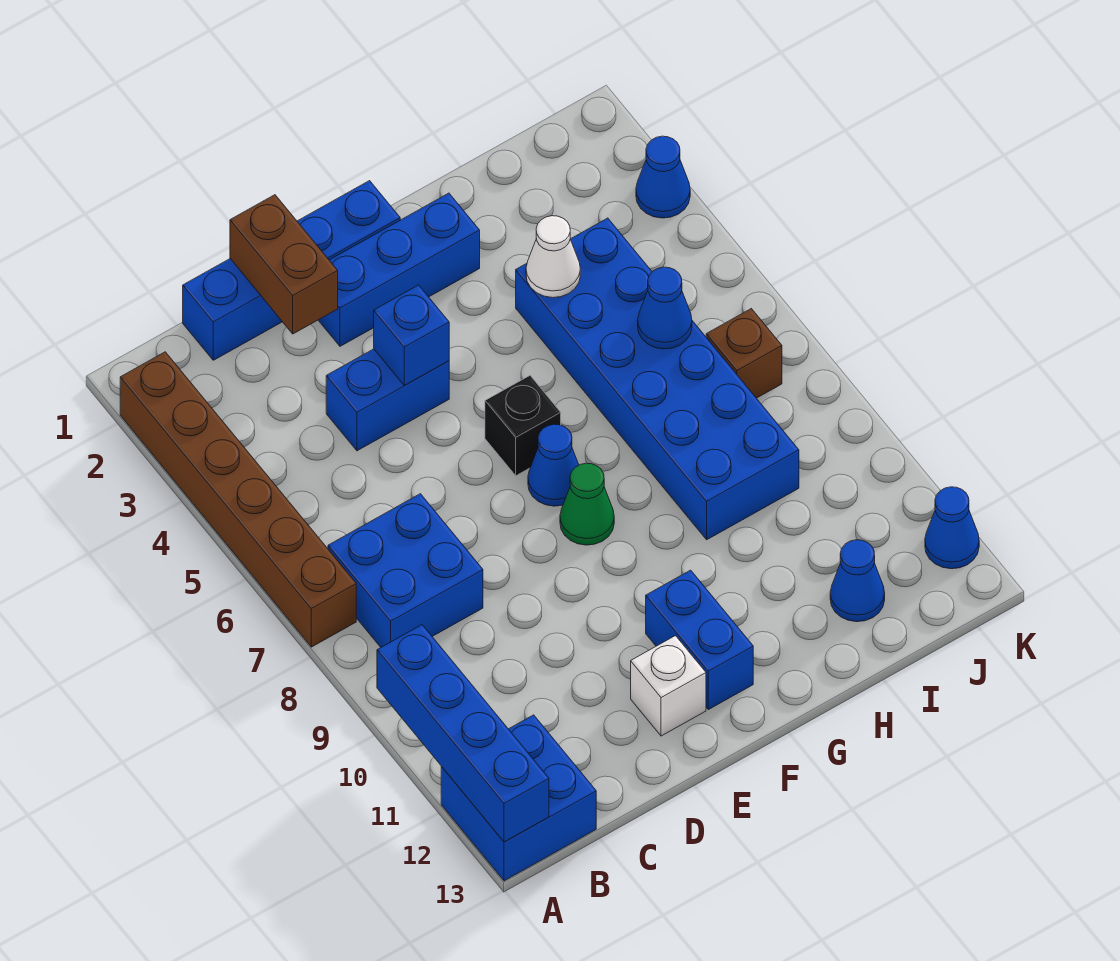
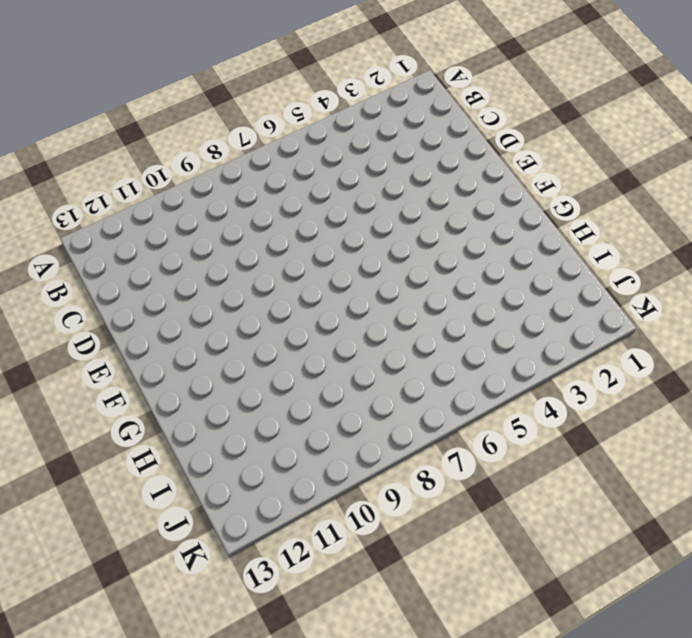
none -> brown brick A2:A7 level 1
none -> blue brick A12:B13 level 1
none -> blue brick B7:C8 level 1

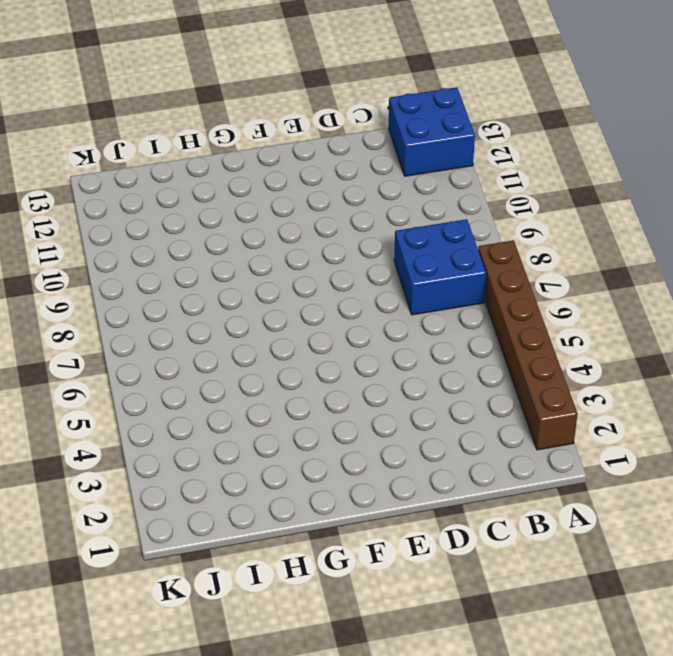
none -> blue brick C1:F1 level 1
none -> blue brick D4:E4 level 1
none -> blue brick E2:G2 level 1

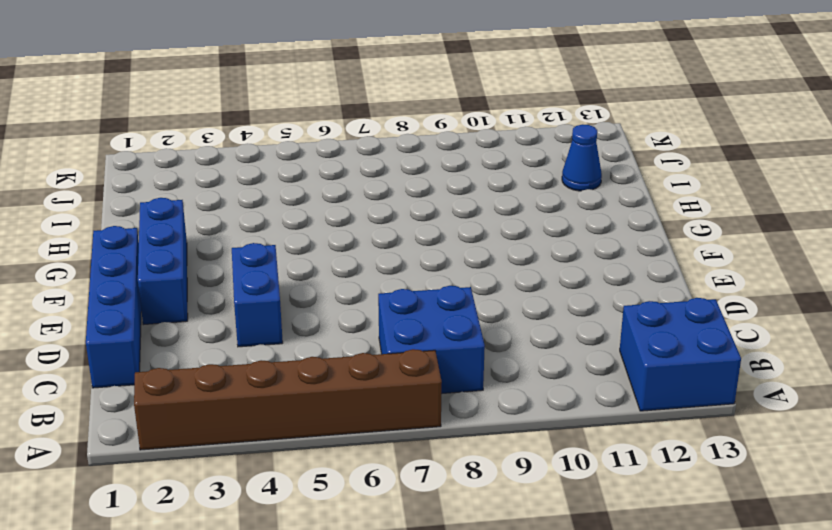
none -> white brick E12 level 1
none -> black brick F6 level 1
none -> blue cone F7 level 1

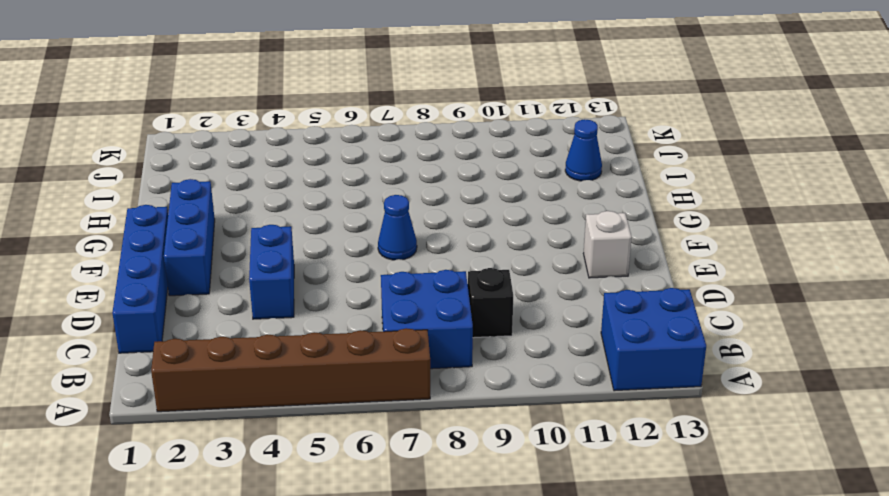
black brick C9 level 1 -> black brick F6 level 1
none -> green cone F8 level 1
none -> blue brick F11:F12 level 1
none -> blue brick H4:I9 level 1

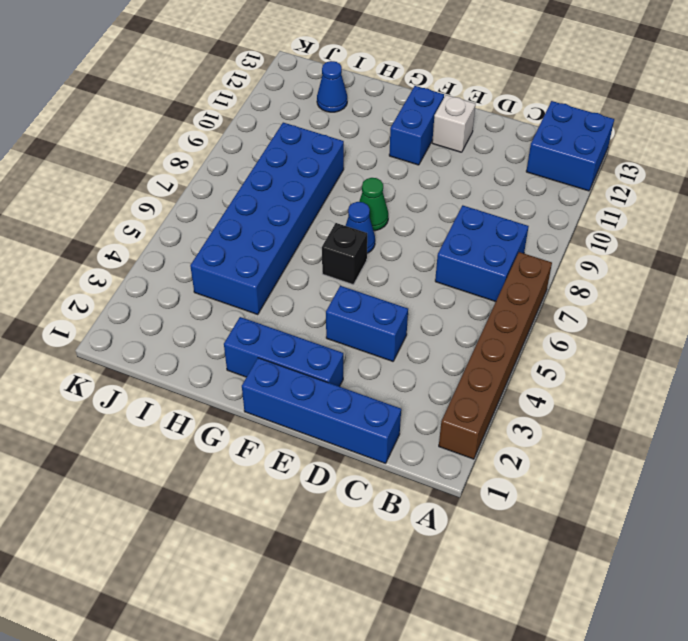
none -> brown brick J7 level 1
none -> blue cone K3 level 1
none -> blue cone K12 level 1

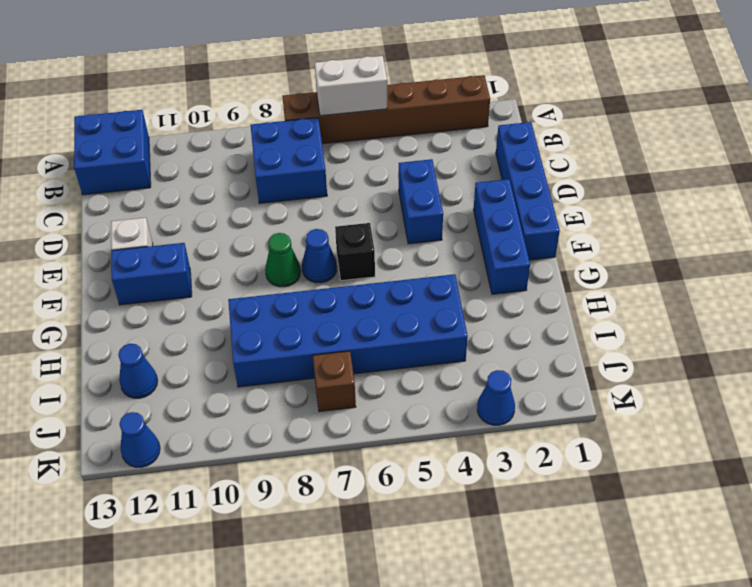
white brick A5:A6 level 2 -> none
none -> blue brick A10:A13 level 2
none -> brown brick D1:D2 level 2
none -> blue brick E4 level 2

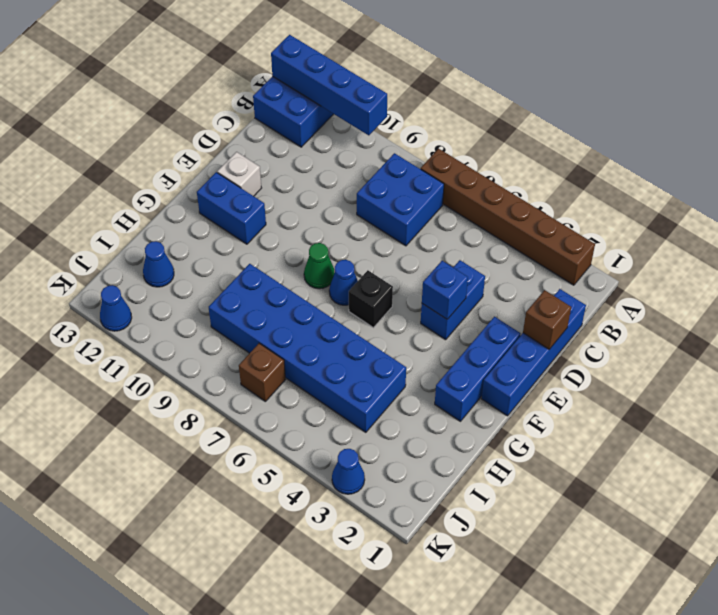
brown brick D1 level 2 -> brown brick D1:D2 level 2
none -> white cone H4 level 2
none -> blue cone I6 level 2

